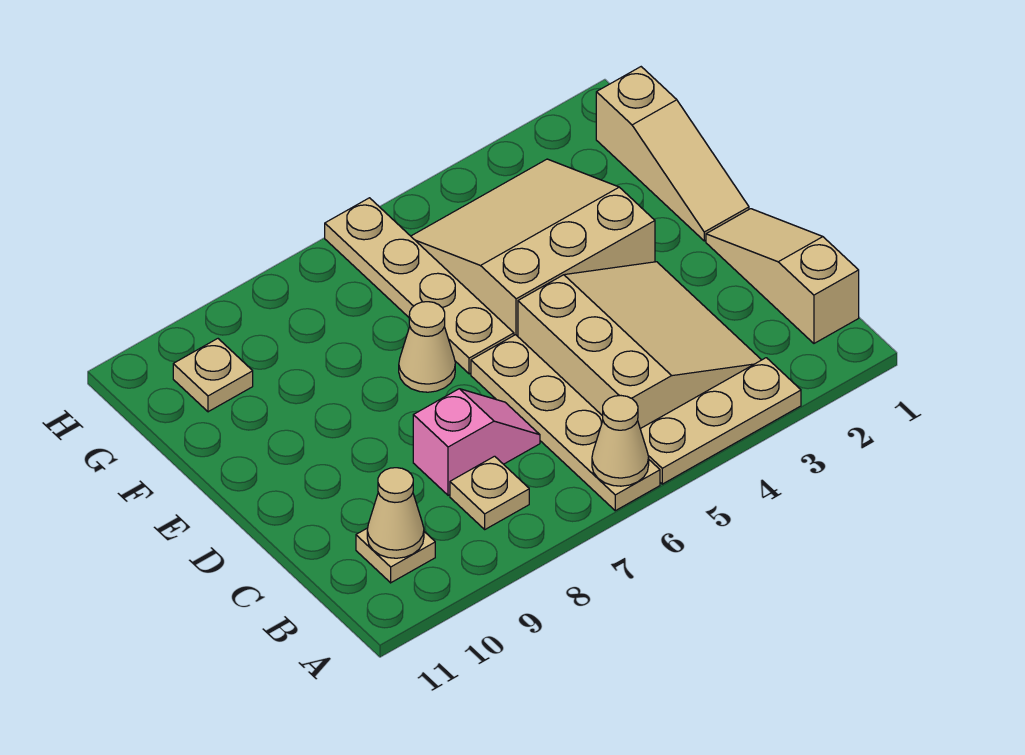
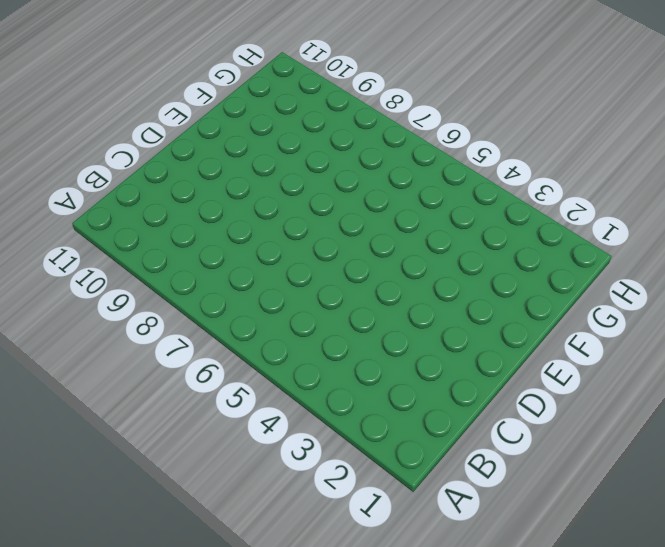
none -> tan plate A3:A5 level 1
none -> tan plate A6:D6 level 1
none -> tan slope B1:D1 level 1 top B

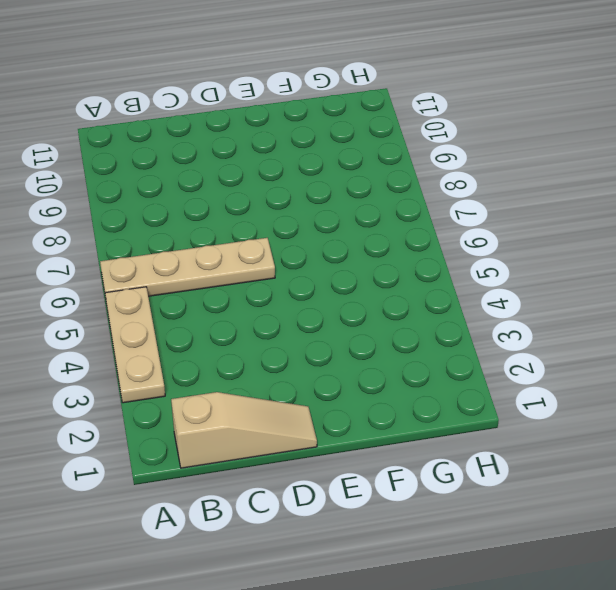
none -> tan slope B3:D5 level 1 top 5
none -> tan plate B8 level 1
none -> tan plate B10 level 1

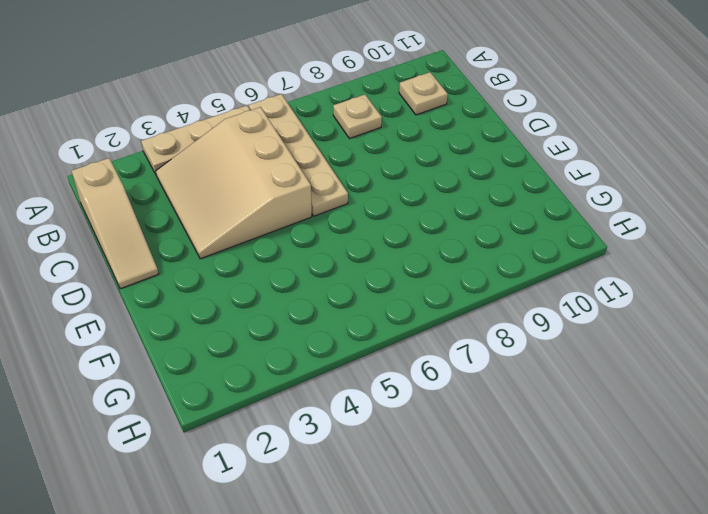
none -> pink slope C7:C8 level 1 top 8
none -> tan slope E1:G1 level 1 top G
none -> tan slope E3:G5 level 1 top E

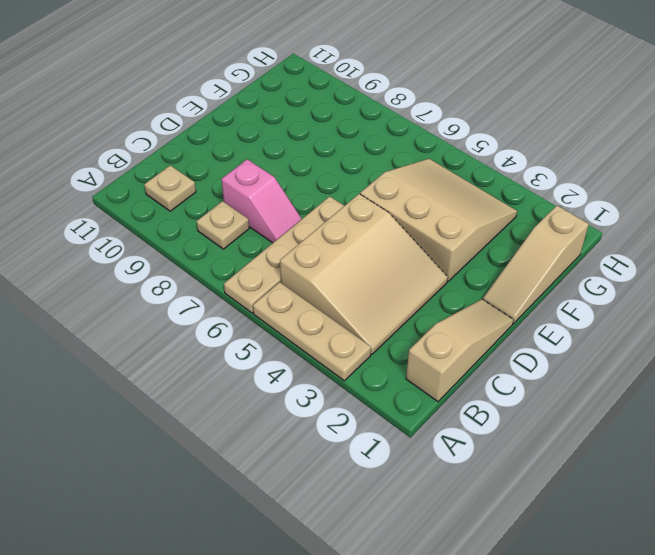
none -> tan plate E6:H6 level 1
none -> tan cone E7 level 1
none -> tan plate G10 level 1

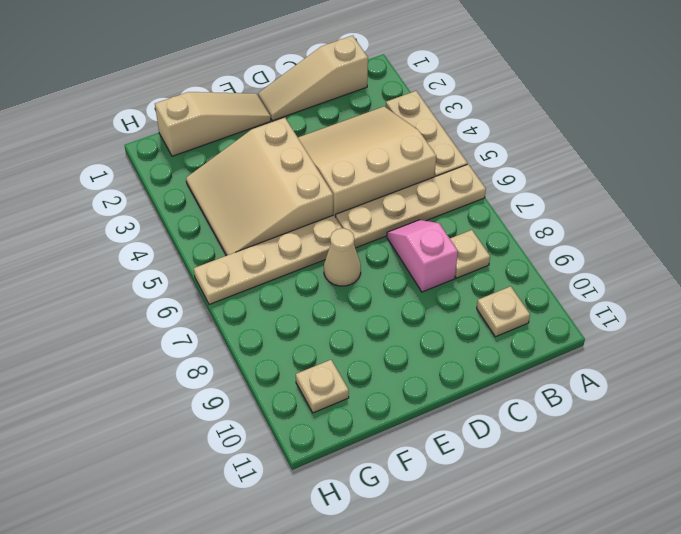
none -> tan cone A6 level 2
none -> tan cone B10 level 2

